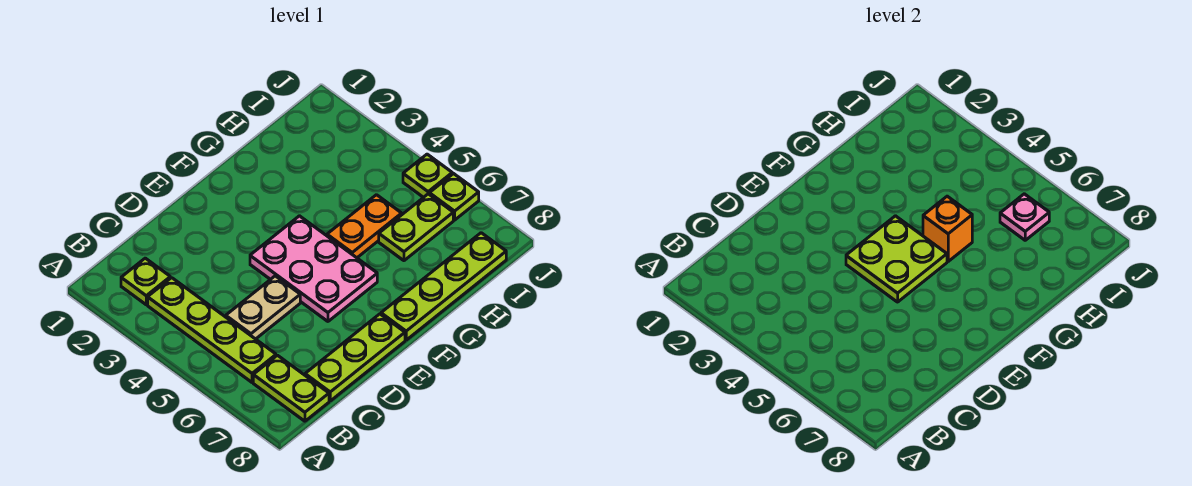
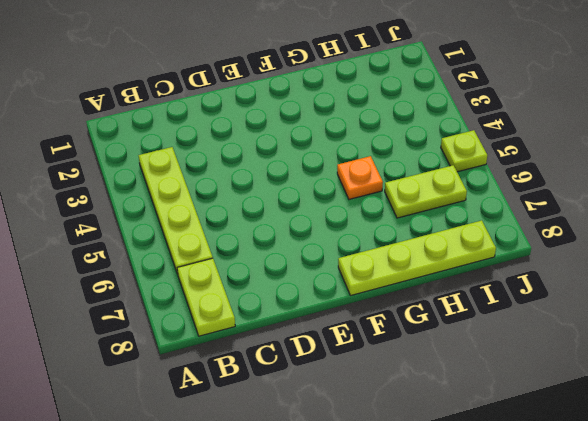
orange plate G5 level 1 -> orange plate G5:H5 level 1
none -> lime plate B2 level 1
none -> tan plate C5:D5 level 1
none -> lime plate C8:E8 level 1

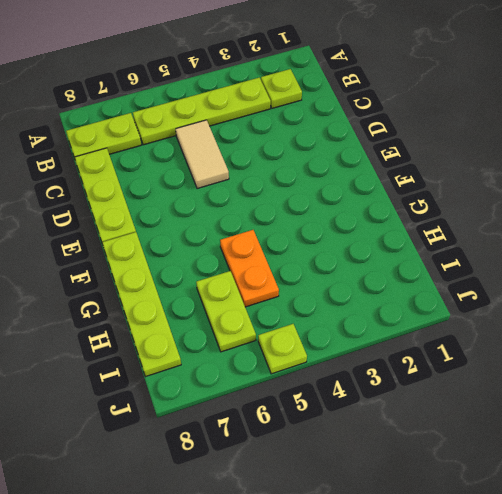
tan tile C5:D5 level 1 -> tan plate C5:D5 level 1
none -> pink plate E4:F6 level 1
none -> lime plate J6 level 1
none -> lime plate E4:F5 level 2

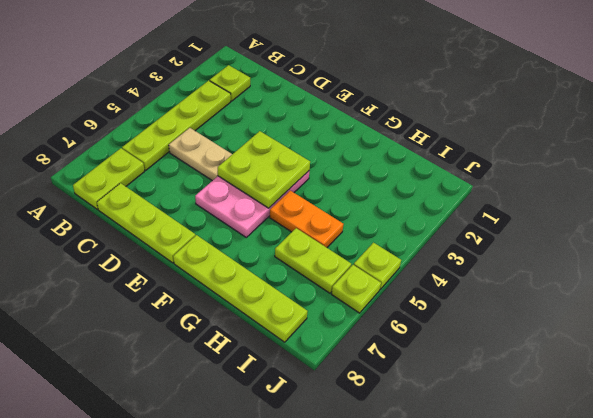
none -> orange brick G5 level 2
none -> pink plate I6 level 2

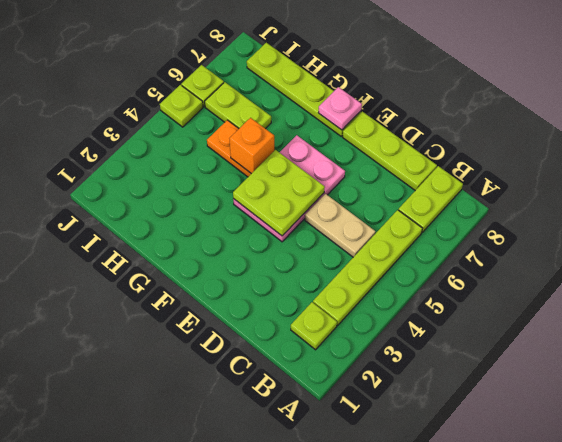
pink plate F8 level 2 -> pink plate I6 level 2

